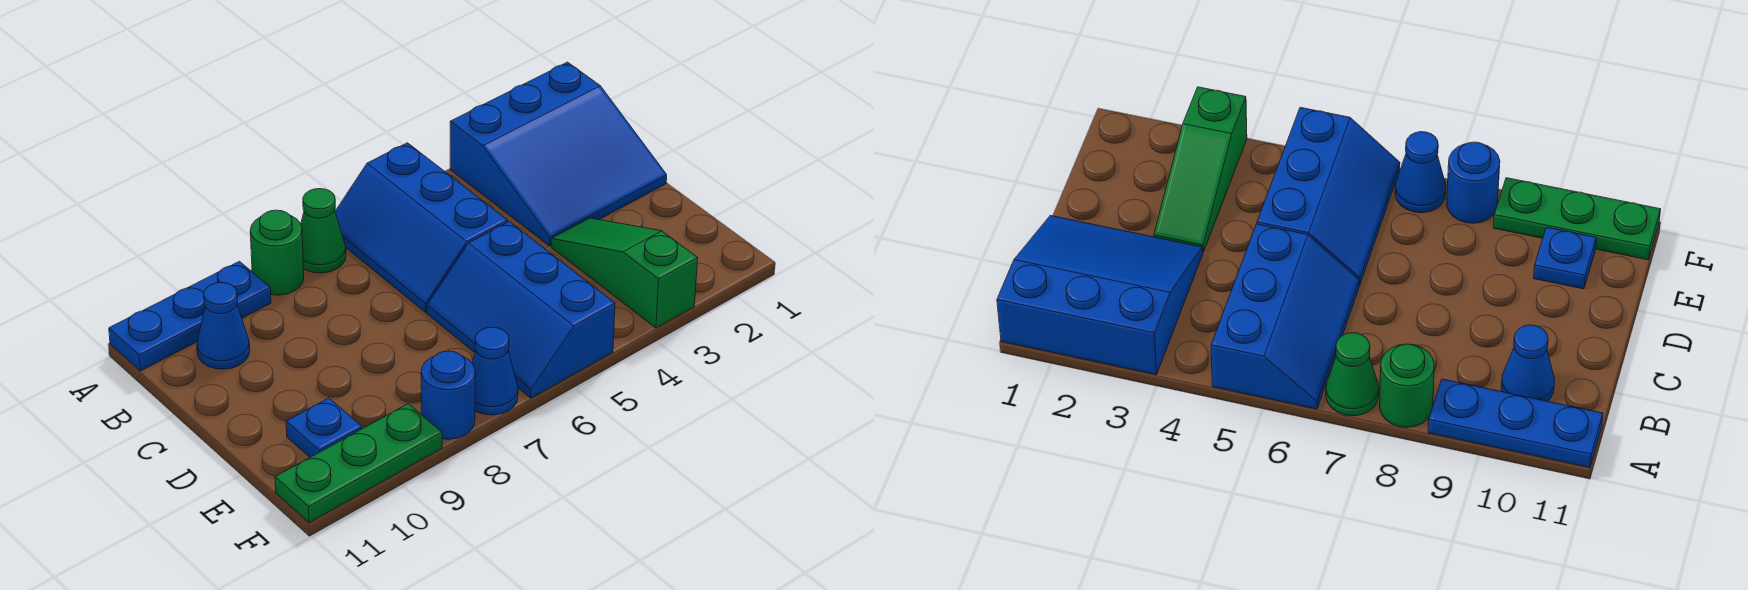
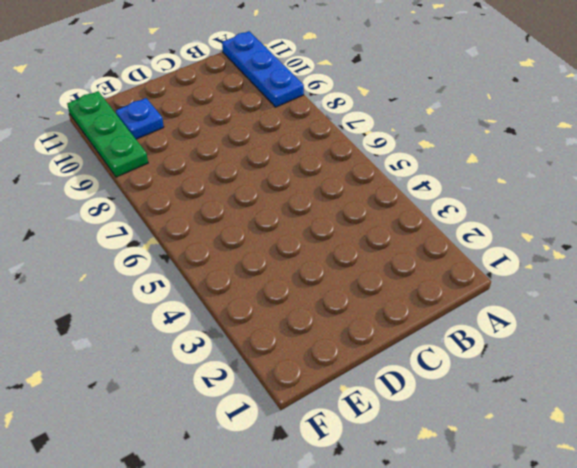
none -> blue slope A1:C3 level 1 top A
none -> blue slope A5:C6 level 1 top 5
none -> green cone A7 level 1

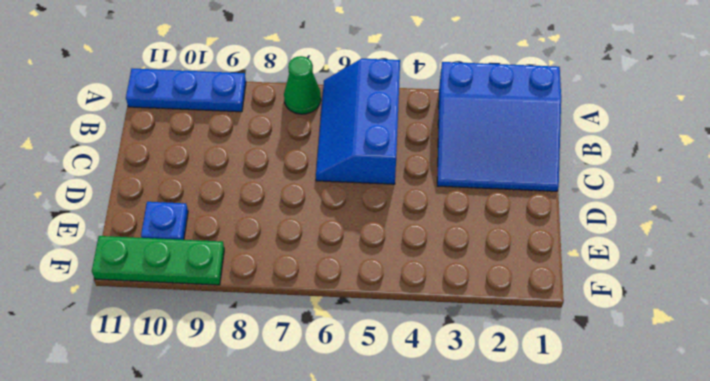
none -> green round brick A8 level 1
none -> blue cone B10 level 1
none -> green slope D3:F3 level 1 top F

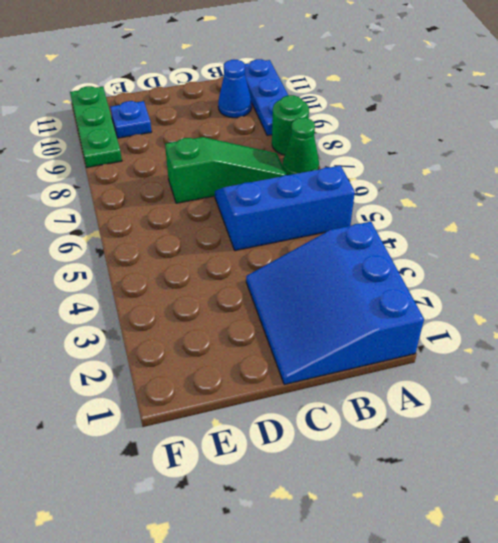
green slope B7:D7 level 1 top D -> green slope D3:F3 level 1 top F
none -> blue slope D5:F6 level 1 top 5
none -> blue cone F7 level 1
none -> blue round brick F8 level 1

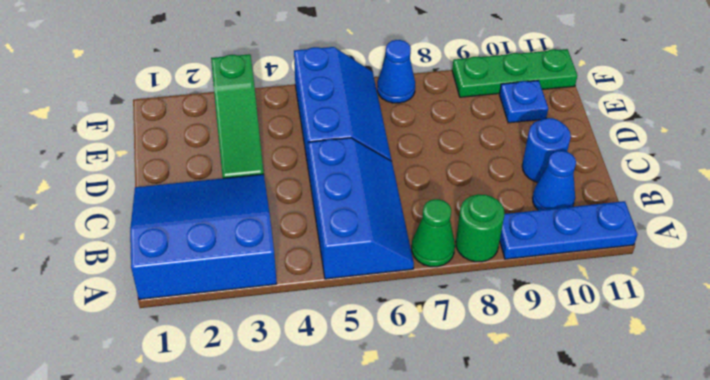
blue round brick C10 level 1 -> blue round brick F8 level 1

